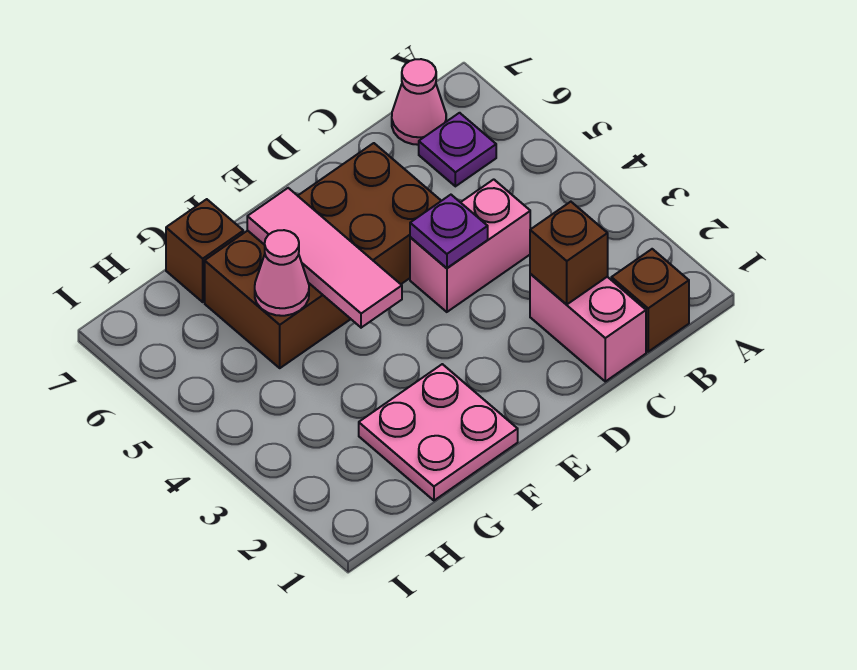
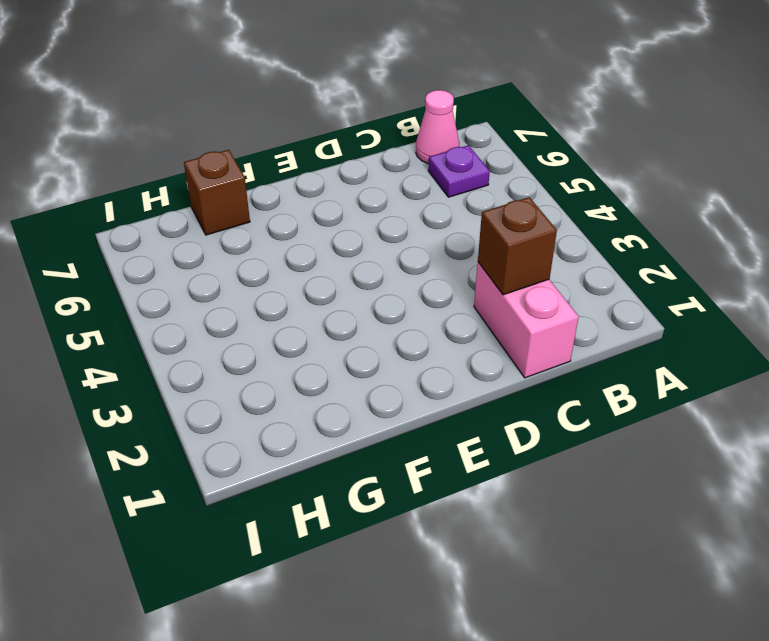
none -> brown brick B1 level 1
none -> pink brick C4:D4 level 1
none -> brown brick D5:G6 level 1

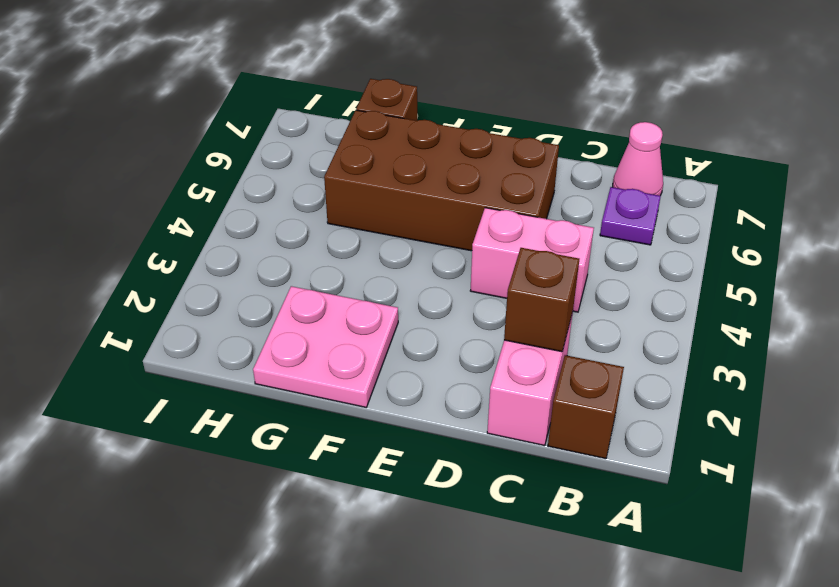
none -> purple plate D4 level 2
none -> pink tile F4:F6 level 2
none -> pink cone G5 level 2

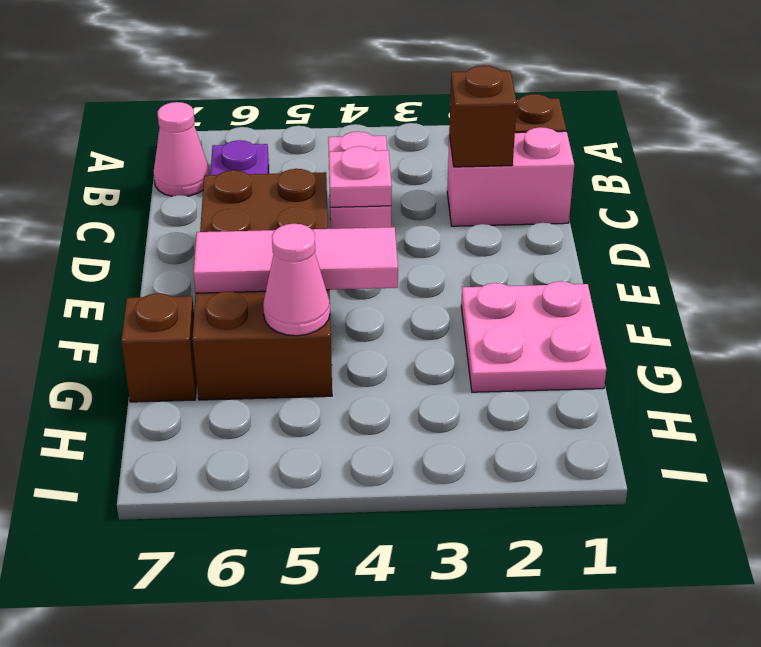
pink plate D4 level 2 -> purple plate D4 level 2

